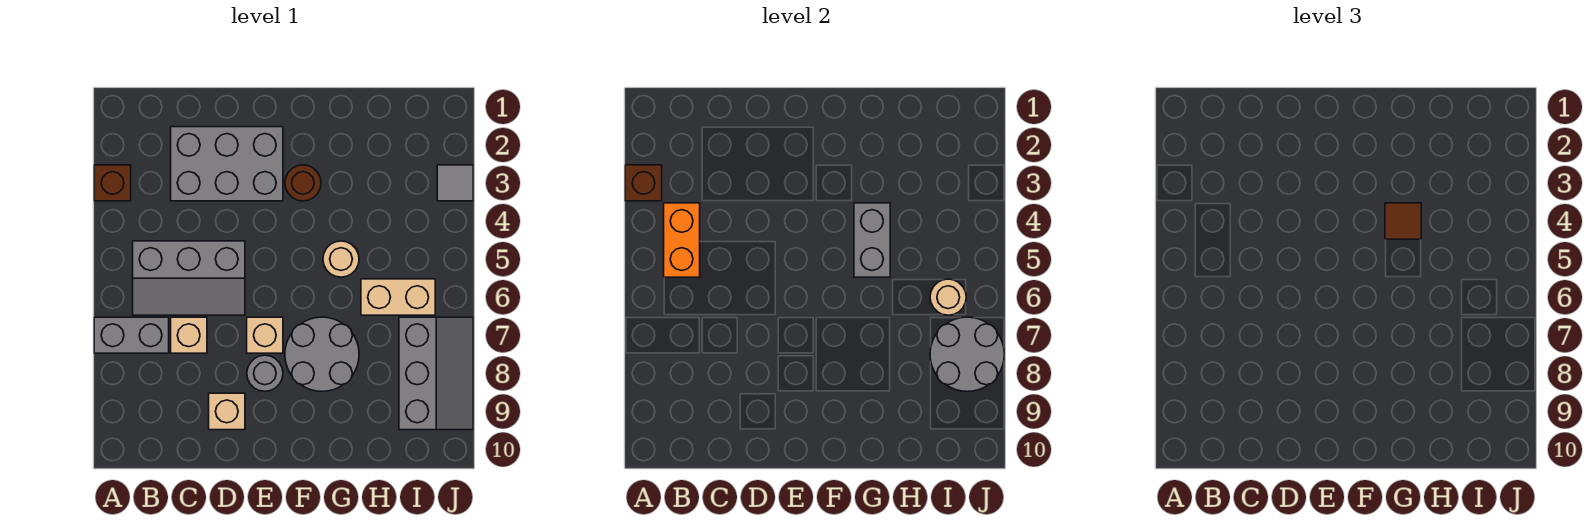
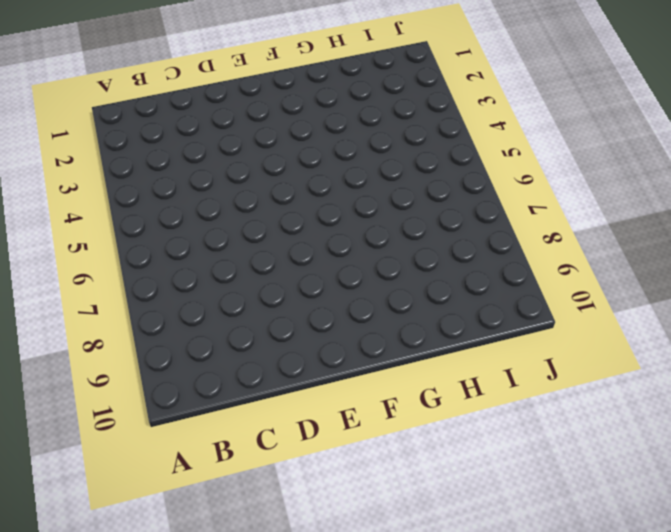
none -> brown brick A3 level 1
none -> grey brick A7:B7 level 1
none -> grey slope B5:D6 level 1 top 5

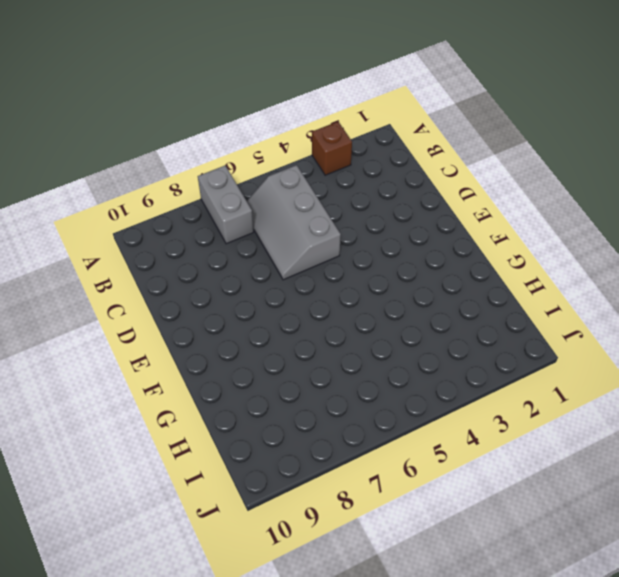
none -> grey brick C2:E3 level 1
none -> tan brick C7 level 1
none -> tan brick D9 level 1

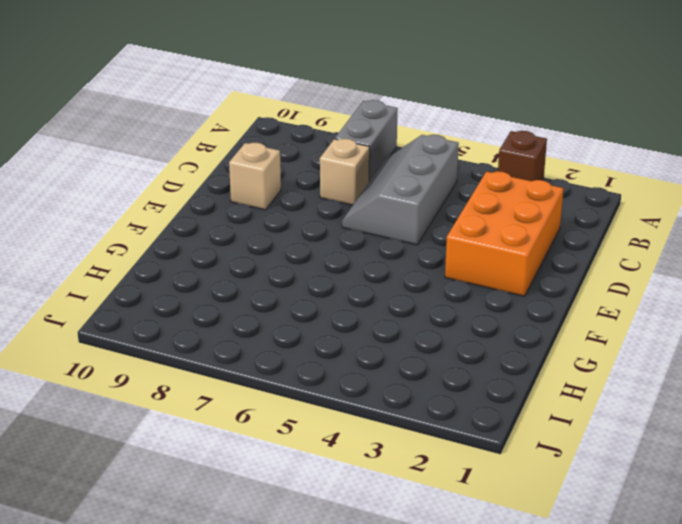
orange brick C2:E3 level 1 -> grey brick C2:E3 level 1
none -> tan brick E7 level 1
none -> grey round brick E8 level 1
none -> brown round brick F3 level 1

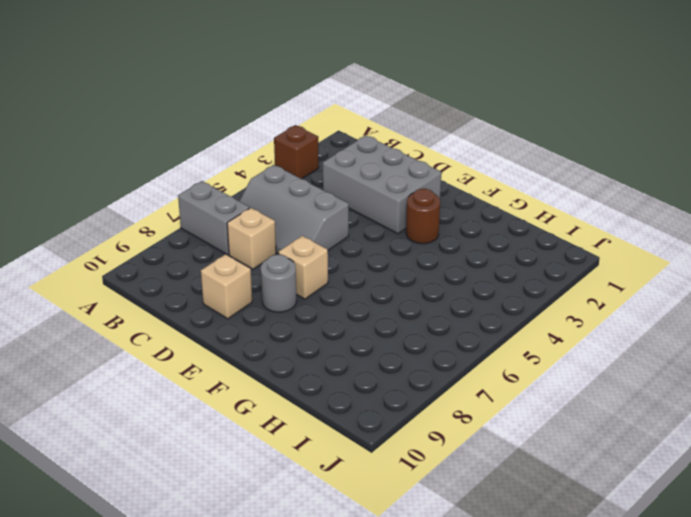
none -> grey round brick F7:G8 level 1
none -> tan round brick G5 level 1
none -> tan brick H6:I6 level 1

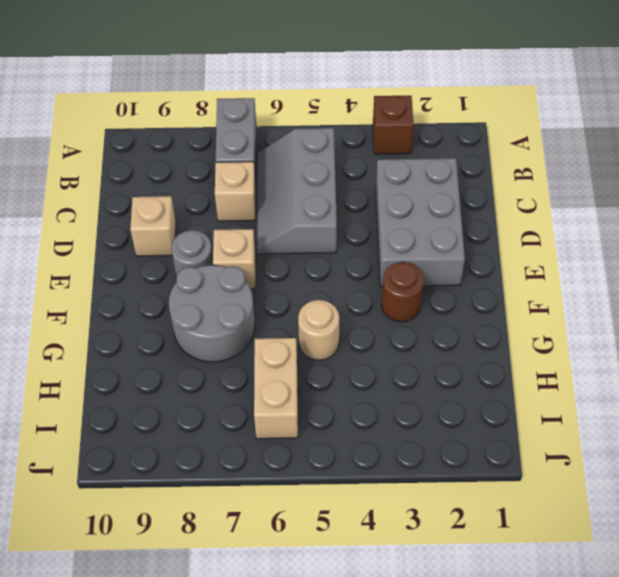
none -> grey slope I7:J9 level 1 top I
none -> grey tile J3 level 1
none -> brown brick A3 level 2

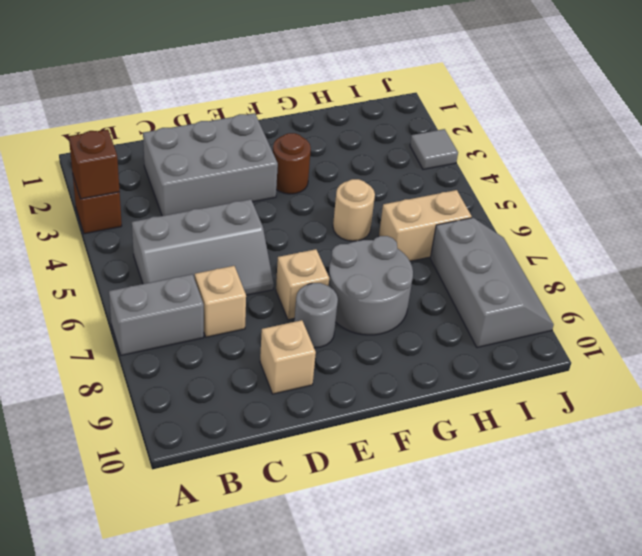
none -> orange brick B4:B5 level 2
none -> grey brick G4:G5 level 2
none -> tan round brick I6 level 2

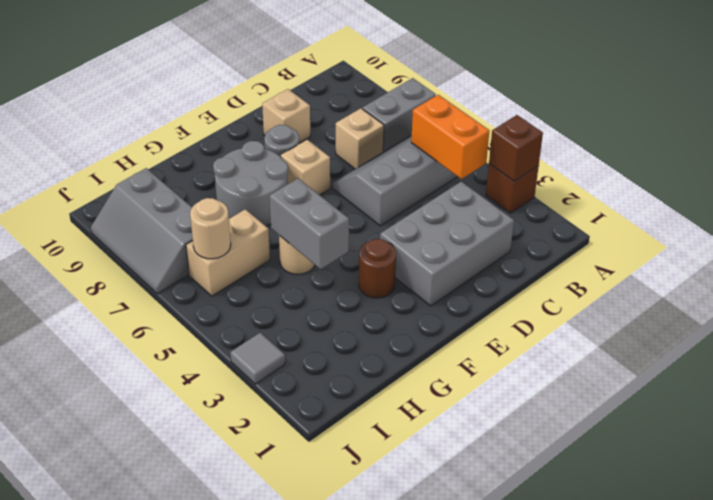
none -> grey round brick I7:J8 level 2
none -> brown tile G4 level 3

